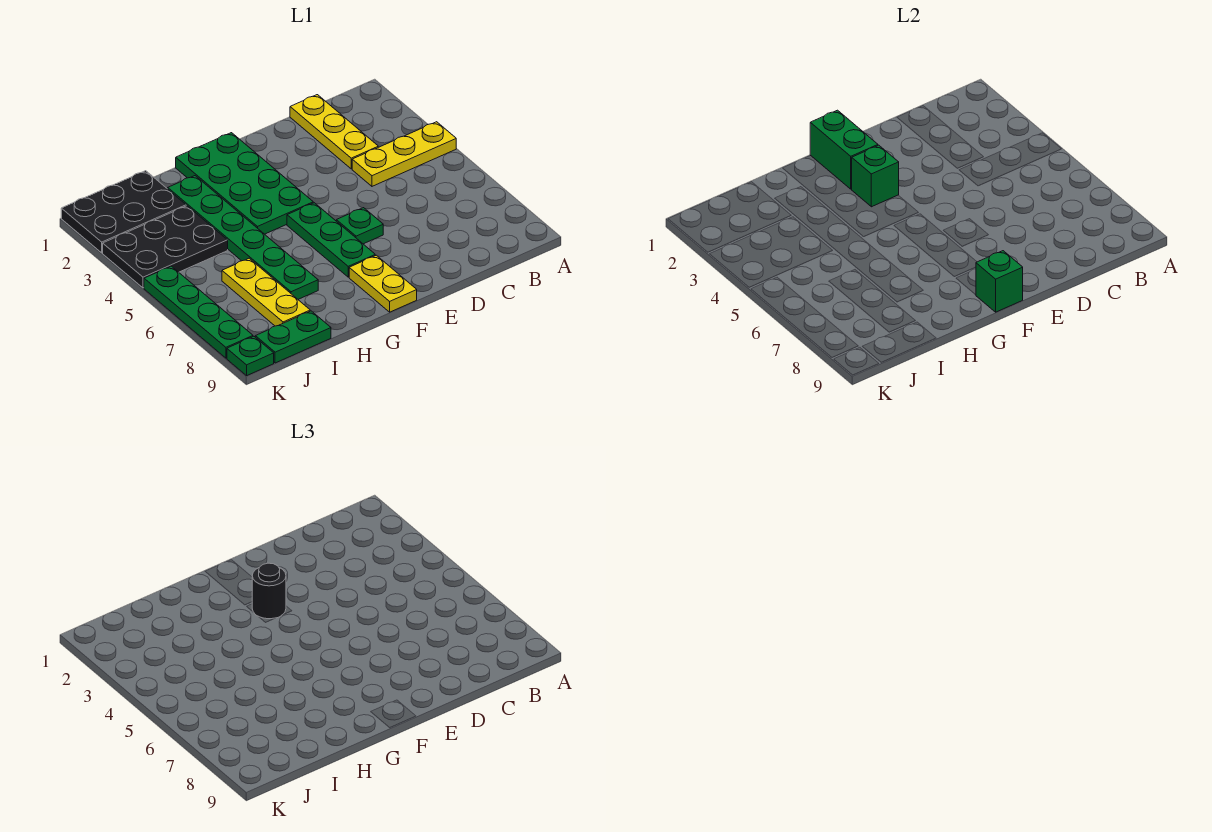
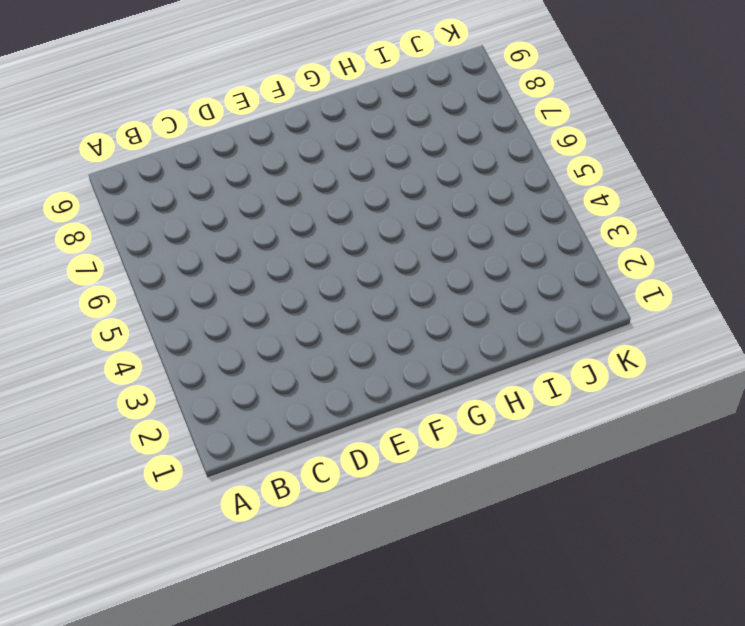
none -> yellow plate A4:C4 level 1
none -> yellow plate C1:C3 level 1
none -> green plate E6 level 1

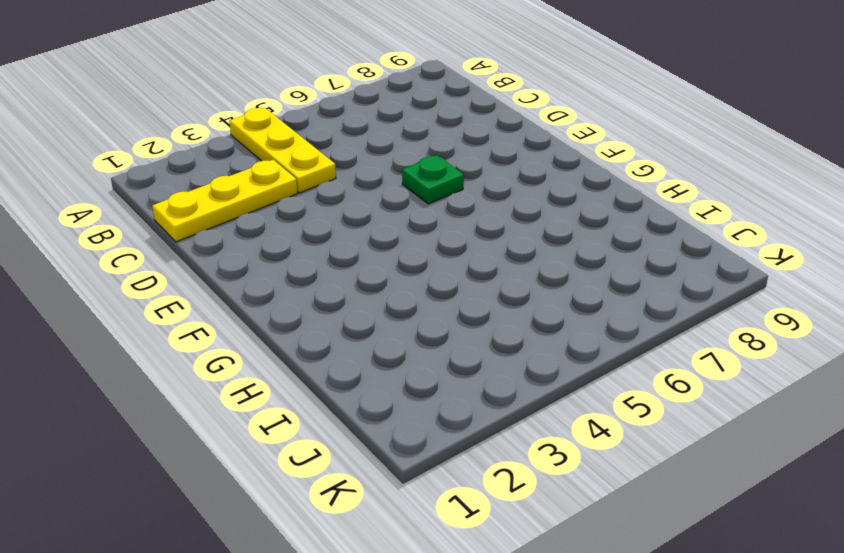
none -> green plate F1:G4 level 1
none -> green plate F5:F7 level 1
none -> yellow plate F8:F9 level 1

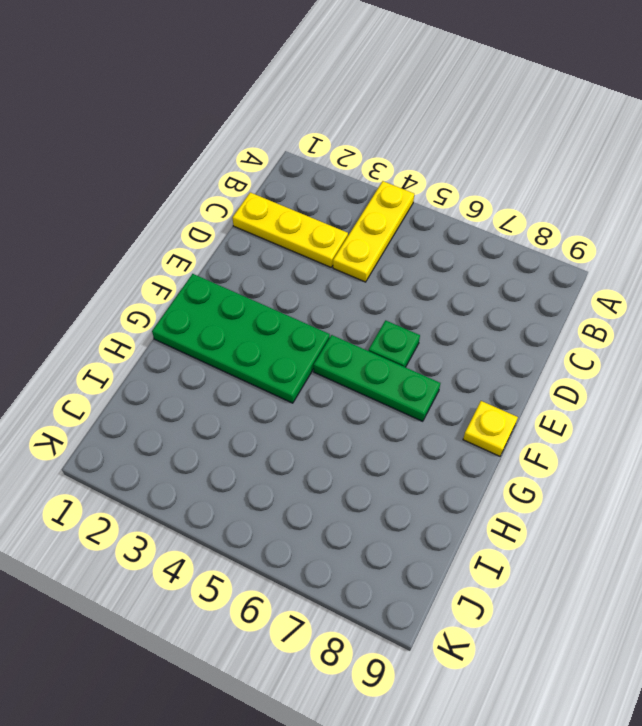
yellow plate F9 level 1 -> yellow plate F8:F9 level 1
none -> green plate H2:H7 level 1
none -> black plate I1:K2 level 1
none -> black plate I3:K4 level 1

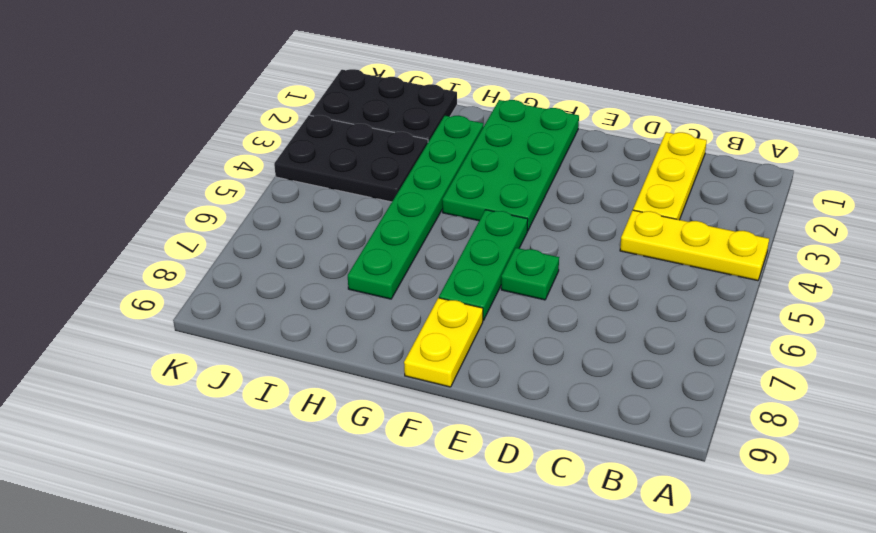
none -> yellow plate I6:I8 level 1
none -> green plate I9:J9 level 1
none -> green plate K5:K8 level 1

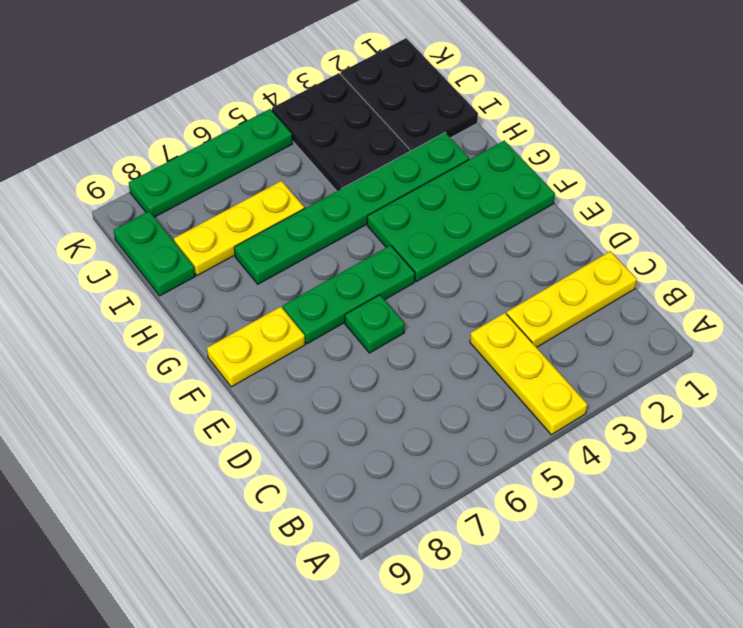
none -> green plate K9 level 1
none -> green brick F1:F2 level 2
none -> green brick F3 level 2

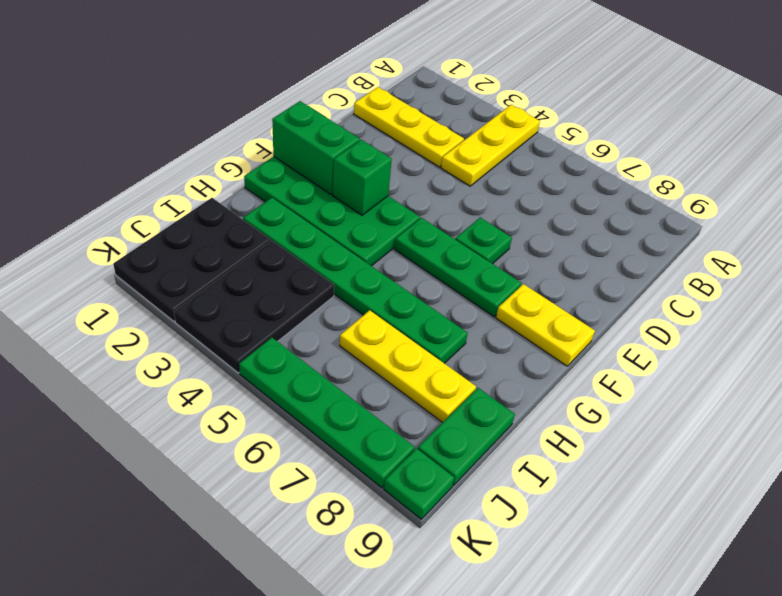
none -> green brick F9 level 2
none -> black round brick F3 level 3

